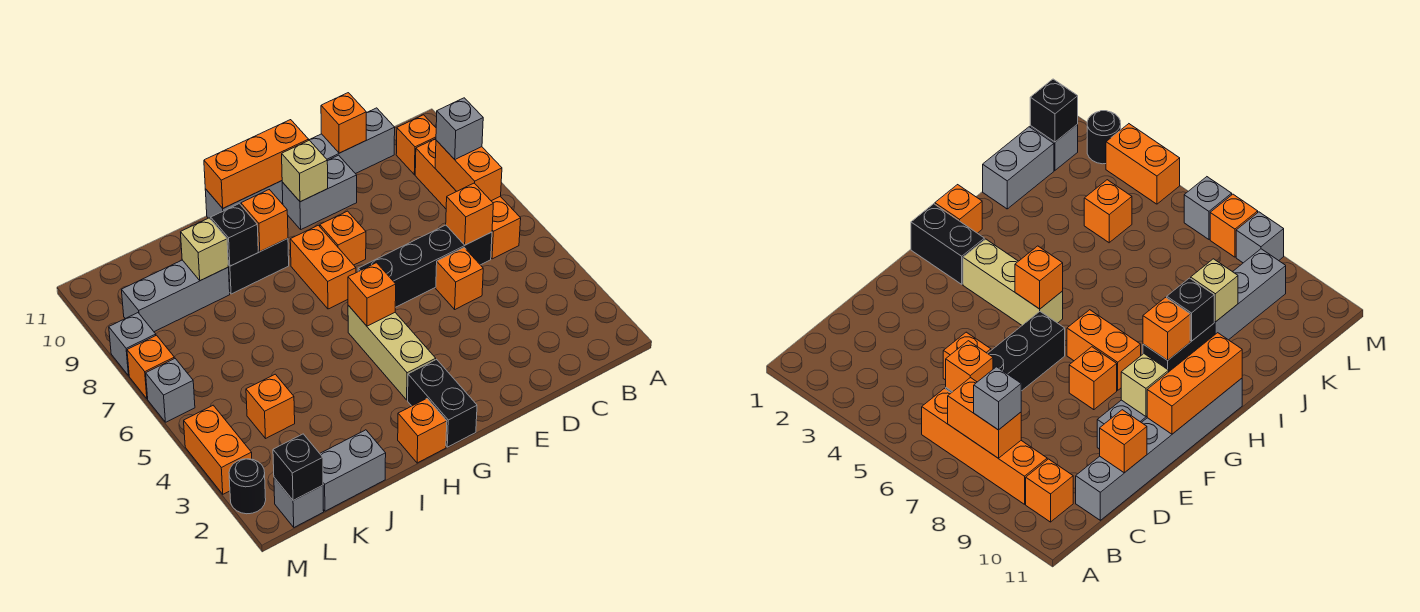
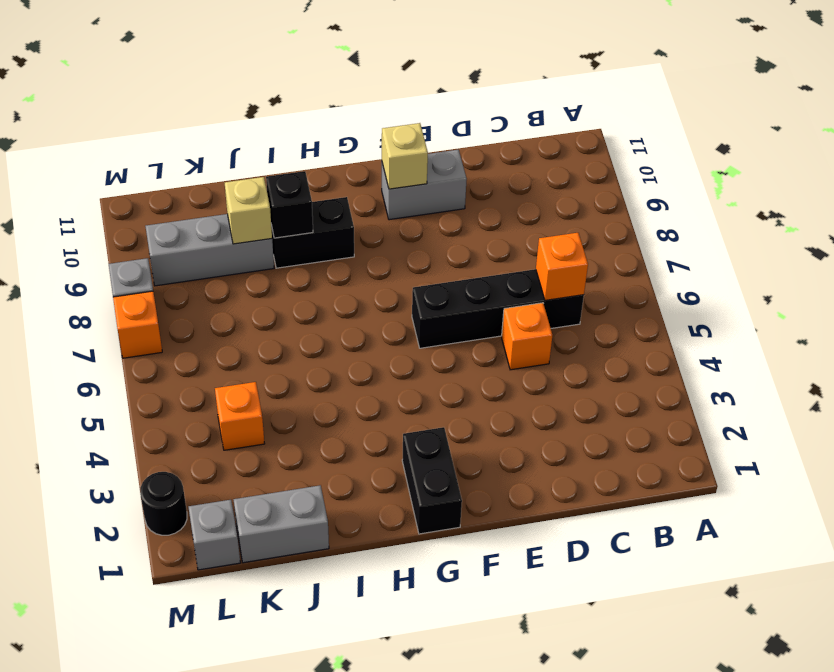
none -> orange brick B6:B9 level 1
none -> orange brick B10 level 1
none -> grey brick C11:H11 level 1
none -> orange brick F8 level 1

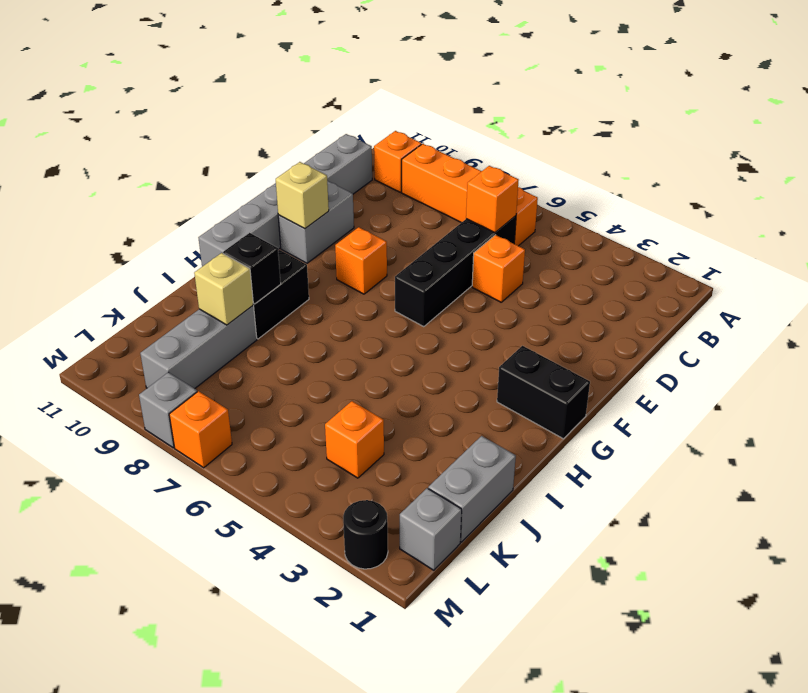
none -> tan brick G3:G5 level 1
none -> orange brick G7:G8 level 1
none -> orange brick H1 level 1
none -> orange brick M3:M4 level 1

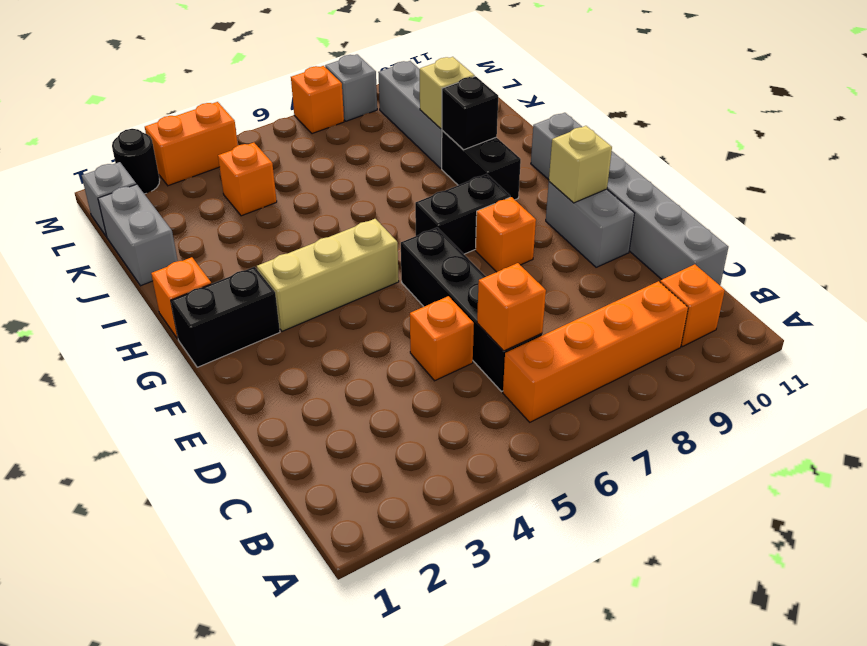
black brick G7:G8 level 1 -> orange brick G7:G8 level 1
none -> grey brick M6 level 1
none -> orange brick B7:B8 level 2
none -> orange brick D11 level 2
none -> orange brick F11:H11 level 2

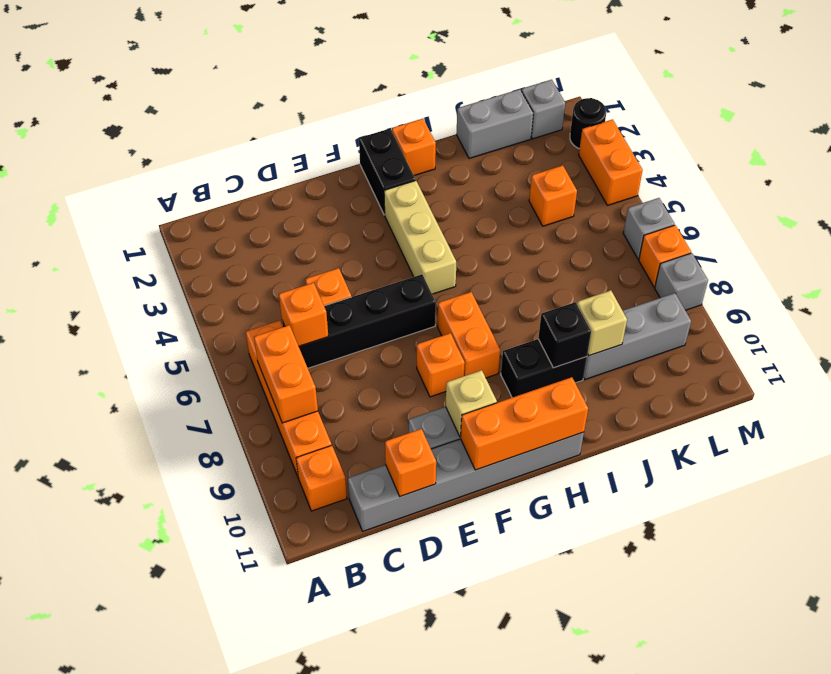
none -> orange brick G5 level 2
none -> orange brick H9 level 2
none -> black brick L1 level 2
none -> grey brick B8 level 3

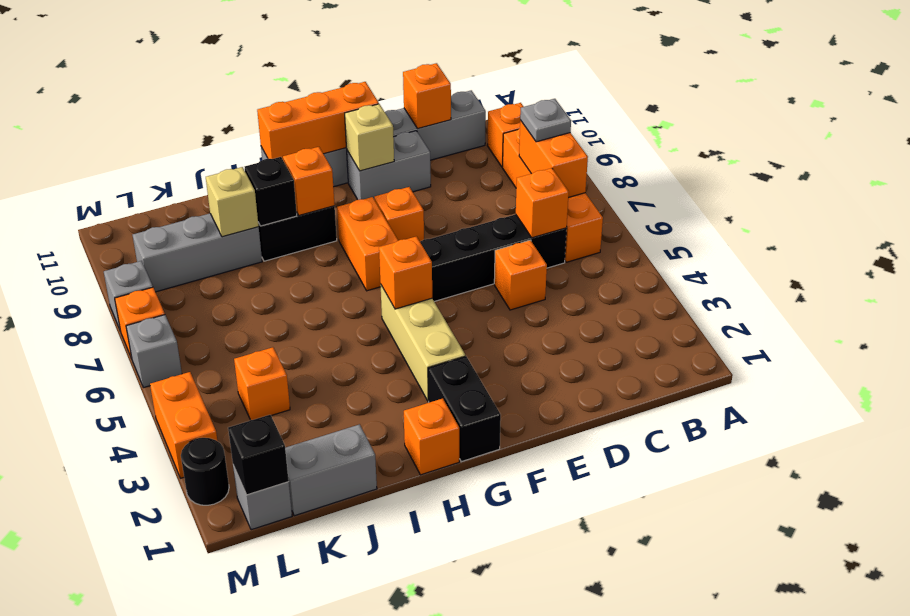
grey plate B8 level 3 -> grey brick B8 level 3

